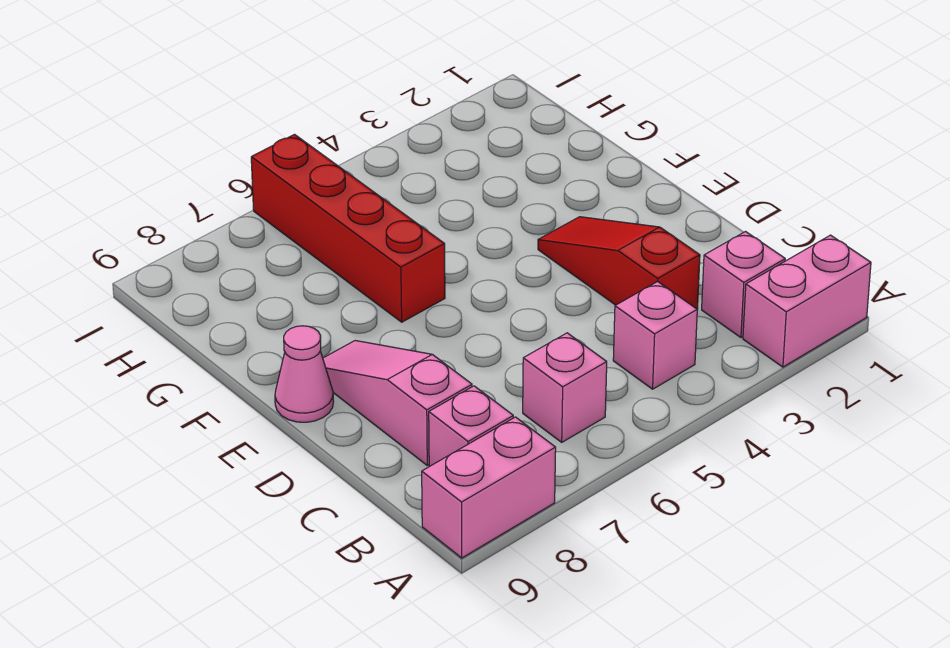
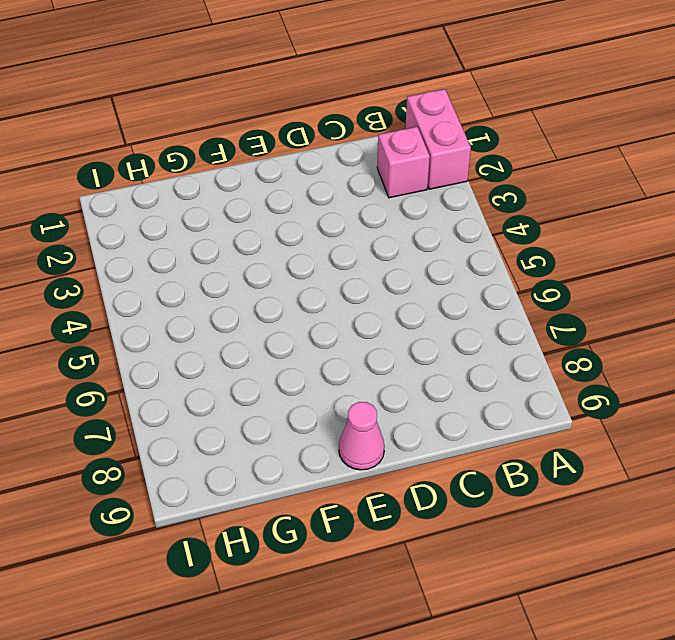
none -> pink brick A8:A9 level 1
none -> pink brick B4 level 1

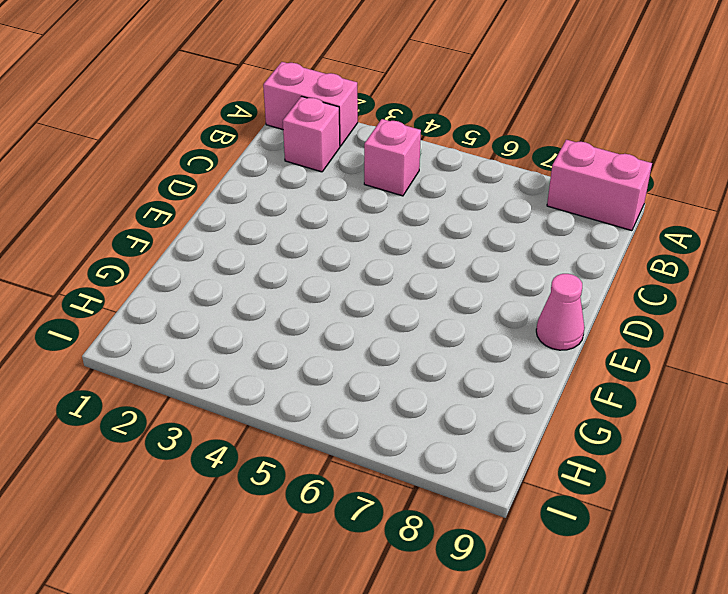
none -> pink brick B6 level 1
none -> pink brick B8 level 1

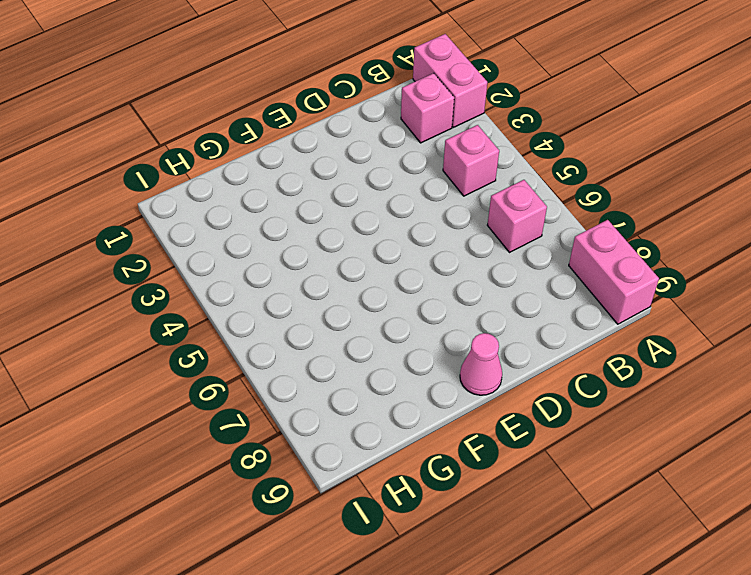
none -> pink brick B8 level 1
none -> red slope C3:E3 level 1 top C

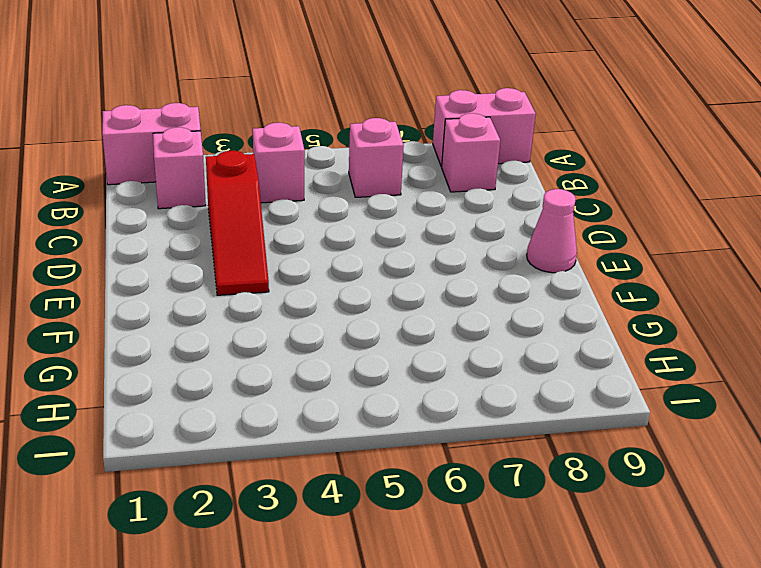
none -> pink slope C8:E8 level 1 top C
none -> red brick F6:I6 level 1

